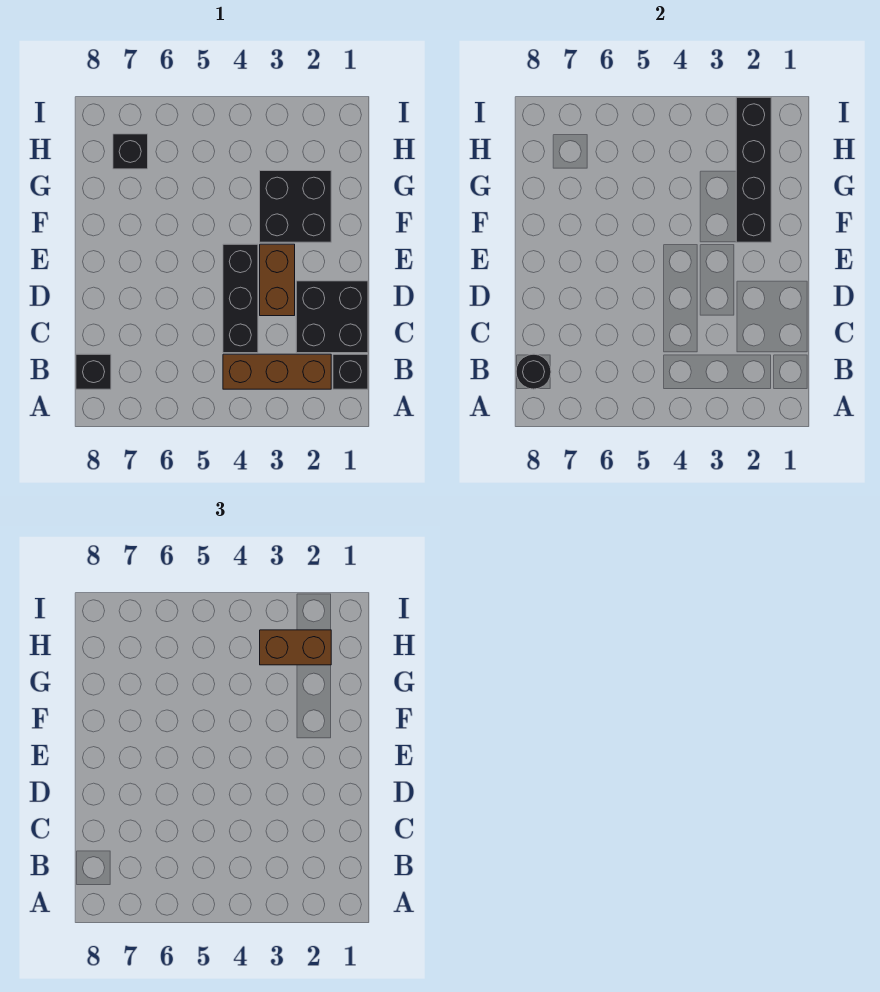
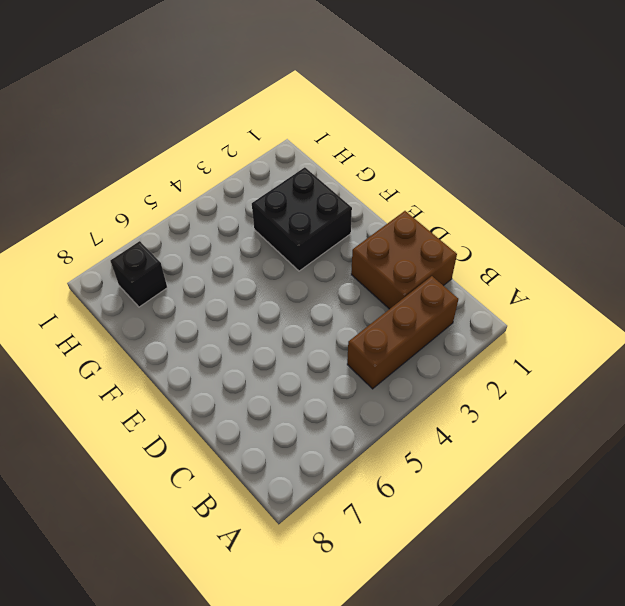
brown brick C1:D2 level 1 -> black brick C1:D2 level 1
none -> black brick B1 level 1
none -> black brick B8 level 1

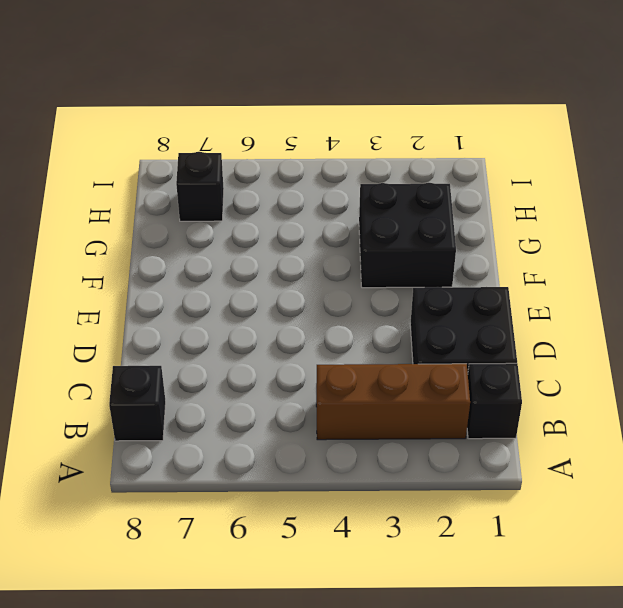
none -> black brick C4:E4 level 1
none -> brown brick D3:E3 level 1

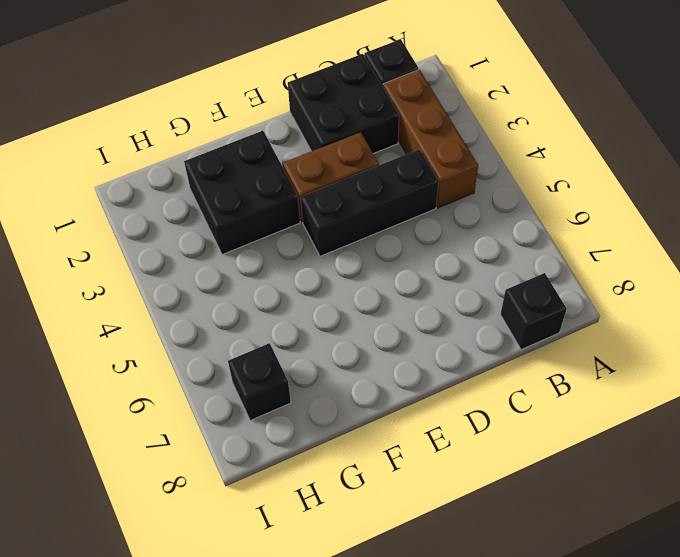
none -> black round brick B8 level 2
none -> black brick F2:I2 level 2

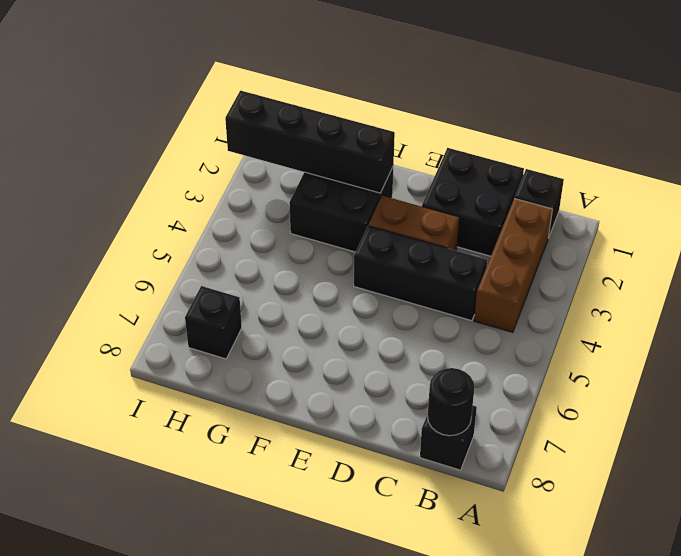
none -> brown brick H2:H3 level 3

